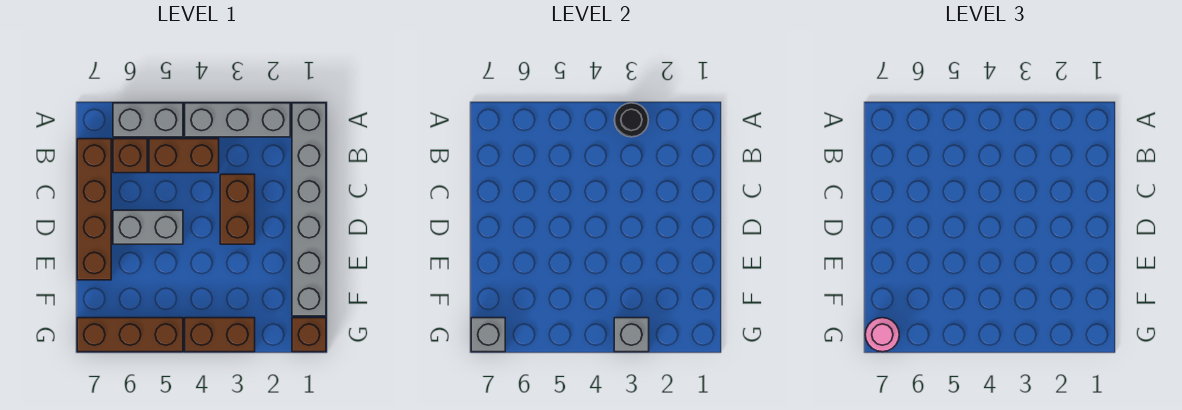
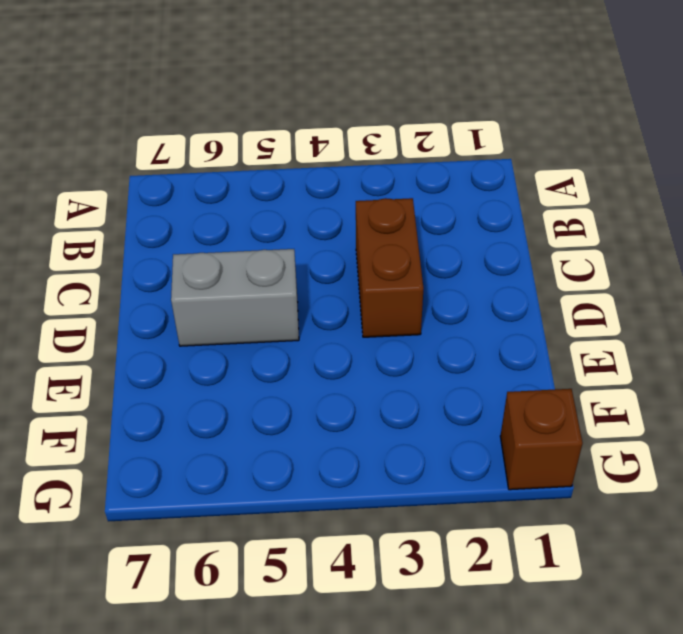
none -> grey brick A1:F1 level 1
none -> grey brick A2:A4 level 1
none -> grey brick A5:A6 level 1

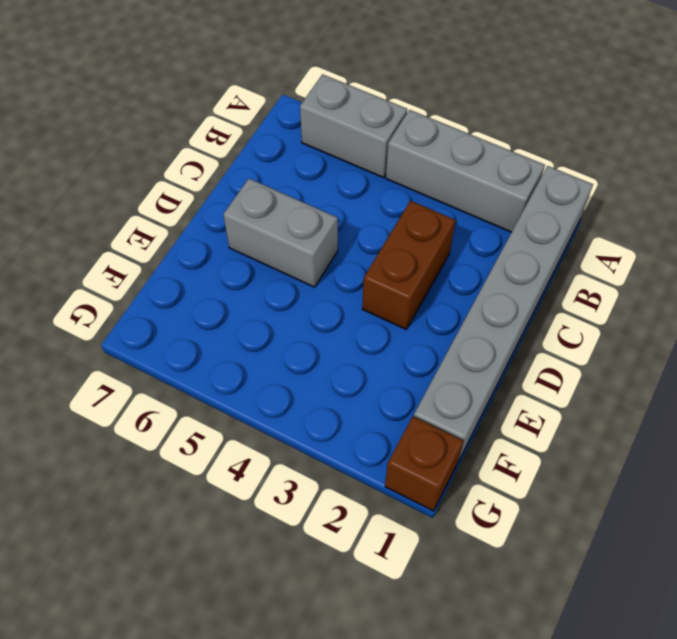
none -> brown brick B4:B5 level 1
none -> brown brick B6 level 1
none -> brown brick B7:E7 level 1

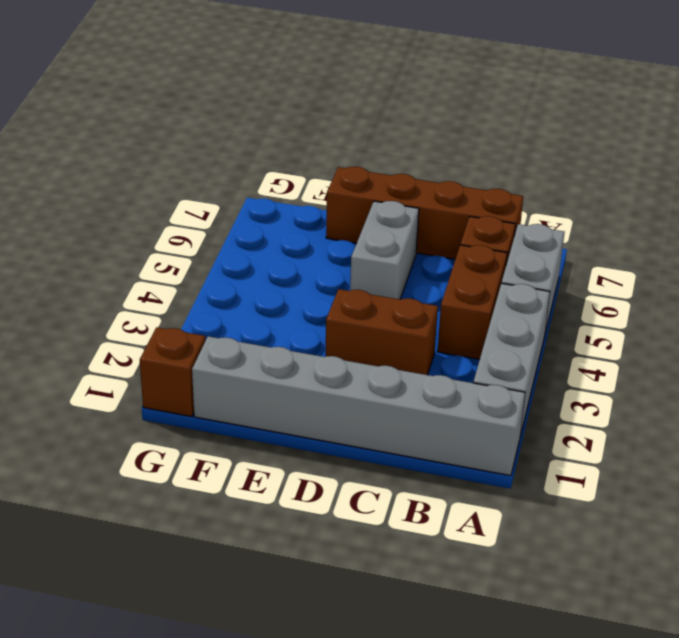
none -> brown brick G3:G4 level 1
none -> brown brick G5:G7 level 1
none -> black round brick A3 level 2

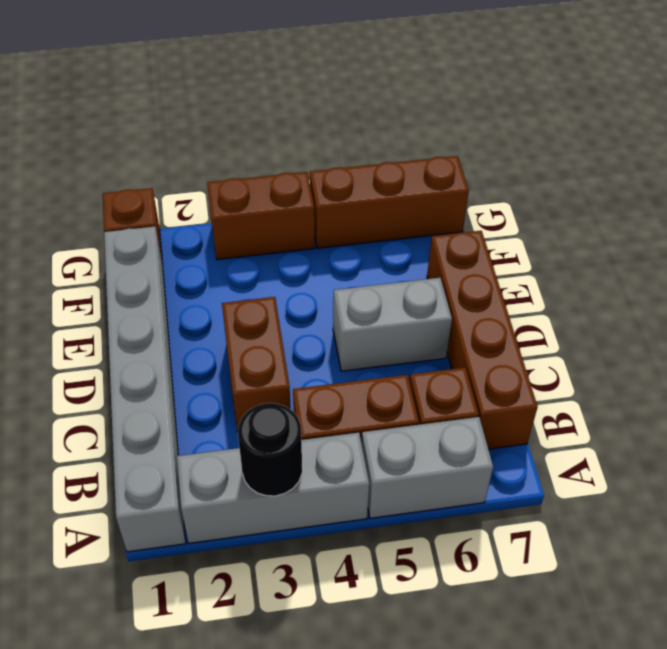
none -> grey brick G3 level 2
none -> grey brick G7 level 2
none -> pink round brick G7 level 3

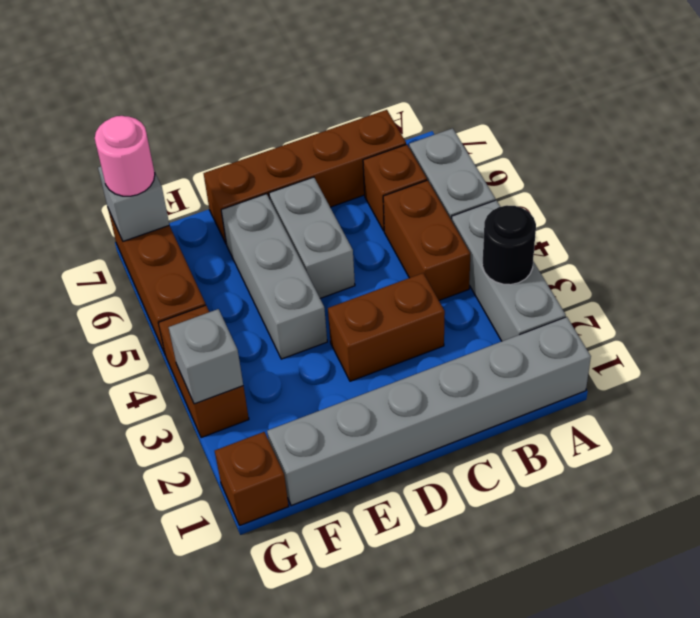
grey brick E4:E6 level 1 -> none

